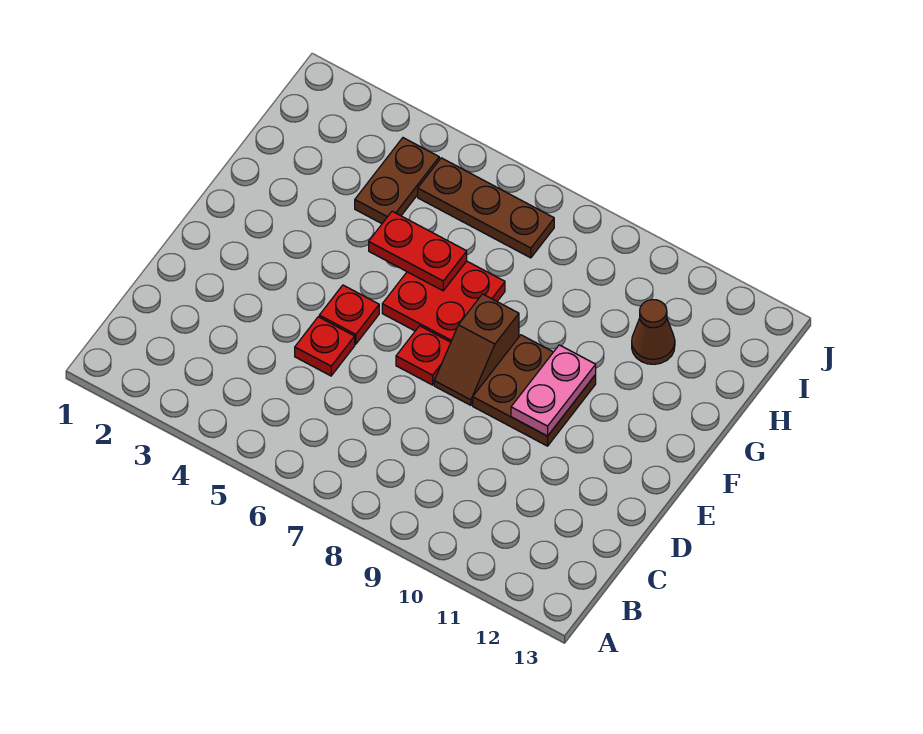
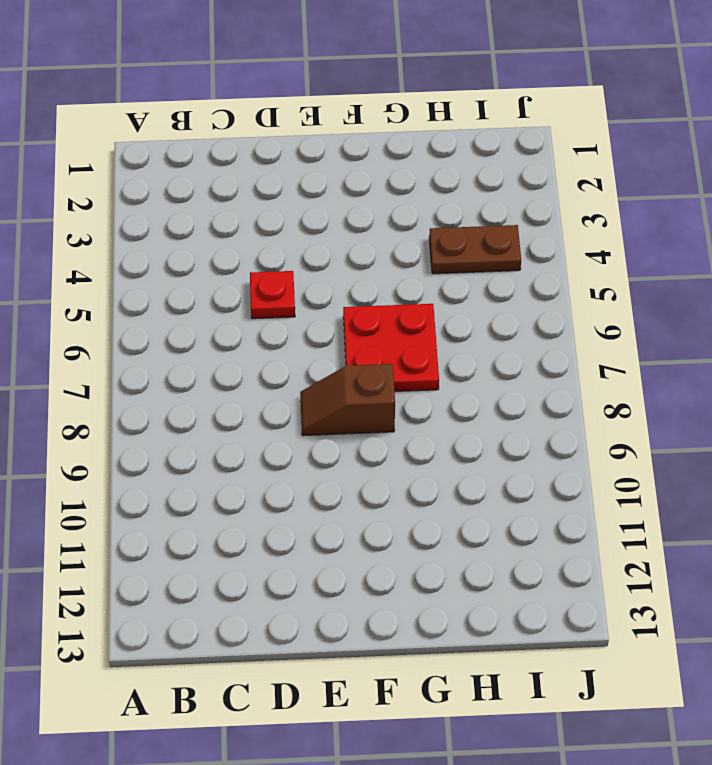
none -> red plate E5 level 1
none -> red plate E7 level 1

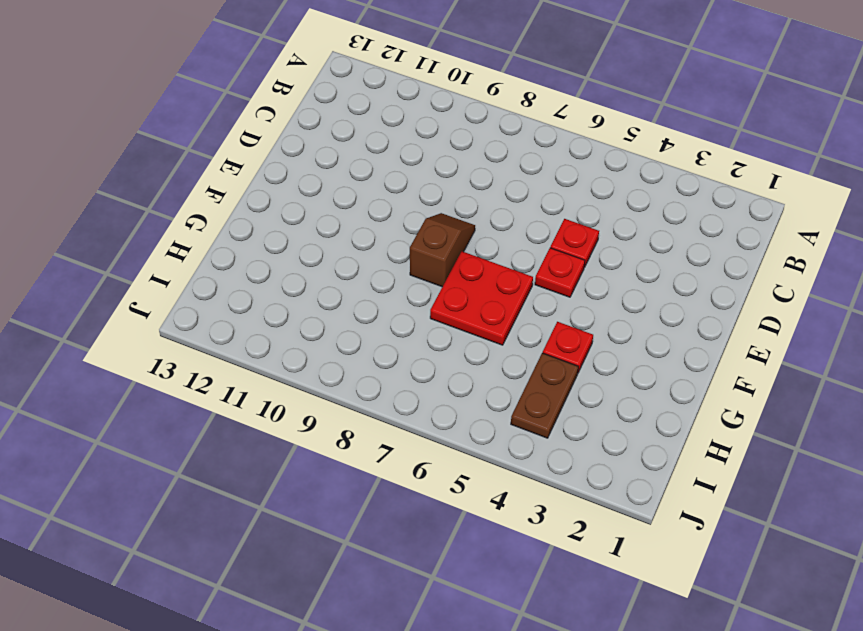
red plate G4 level 1 -> red plate E7 level 1
none -> brown plate E9:F10 level 1
none -> brown cone H11 level 1

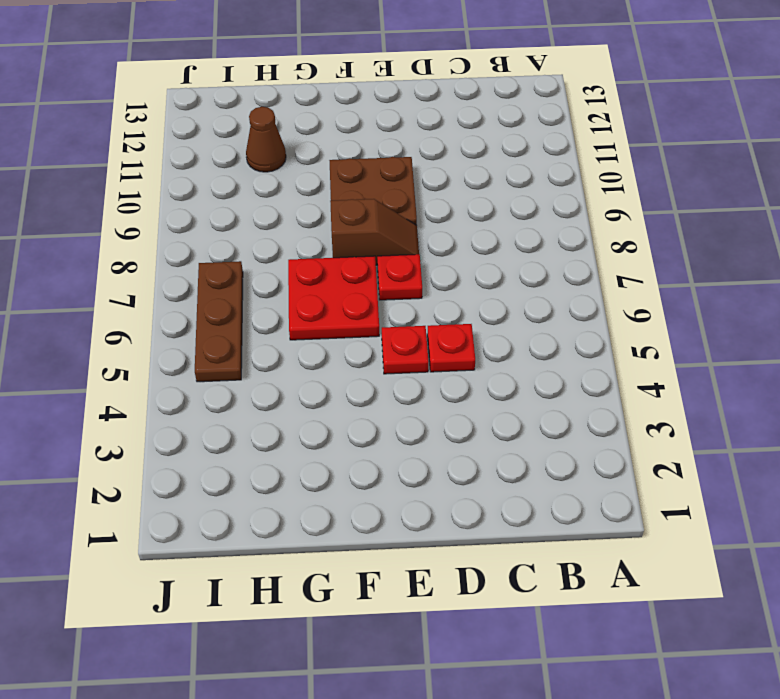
none -> brown plate H4:I4 level 1
none -> pink plate E10:F10 level 2

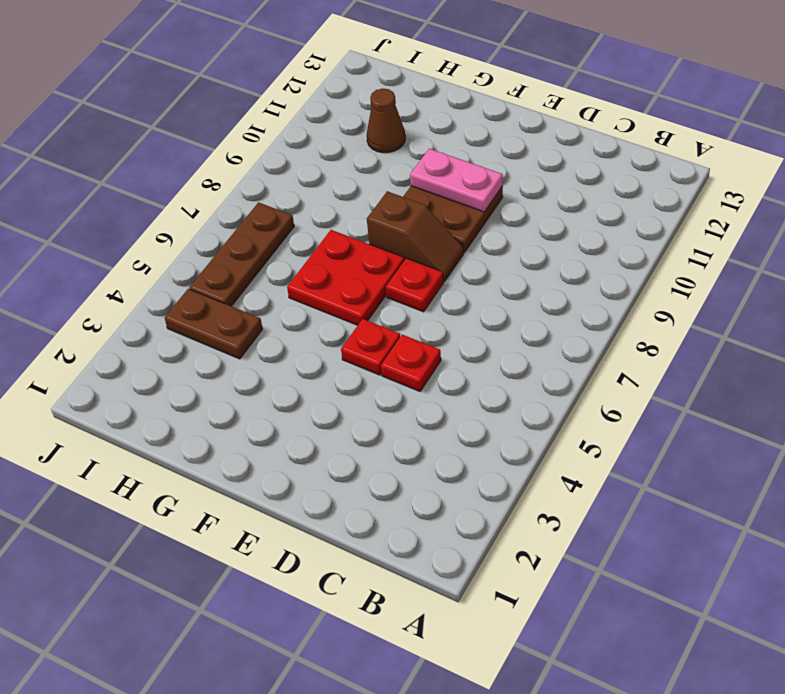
none -> red plate G5:G6 level 2

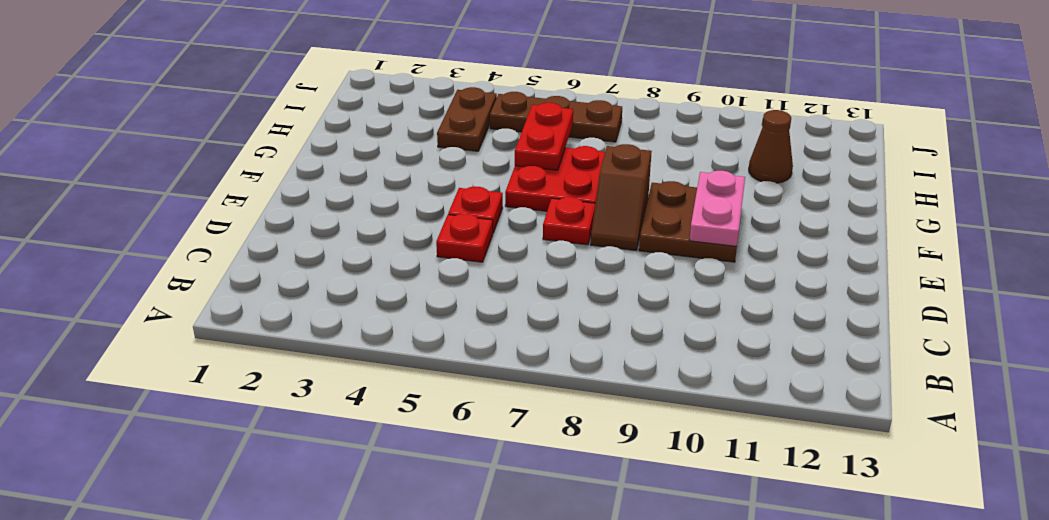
red plate G6:H6 level 2 -> red plate G5:G6 level 2

